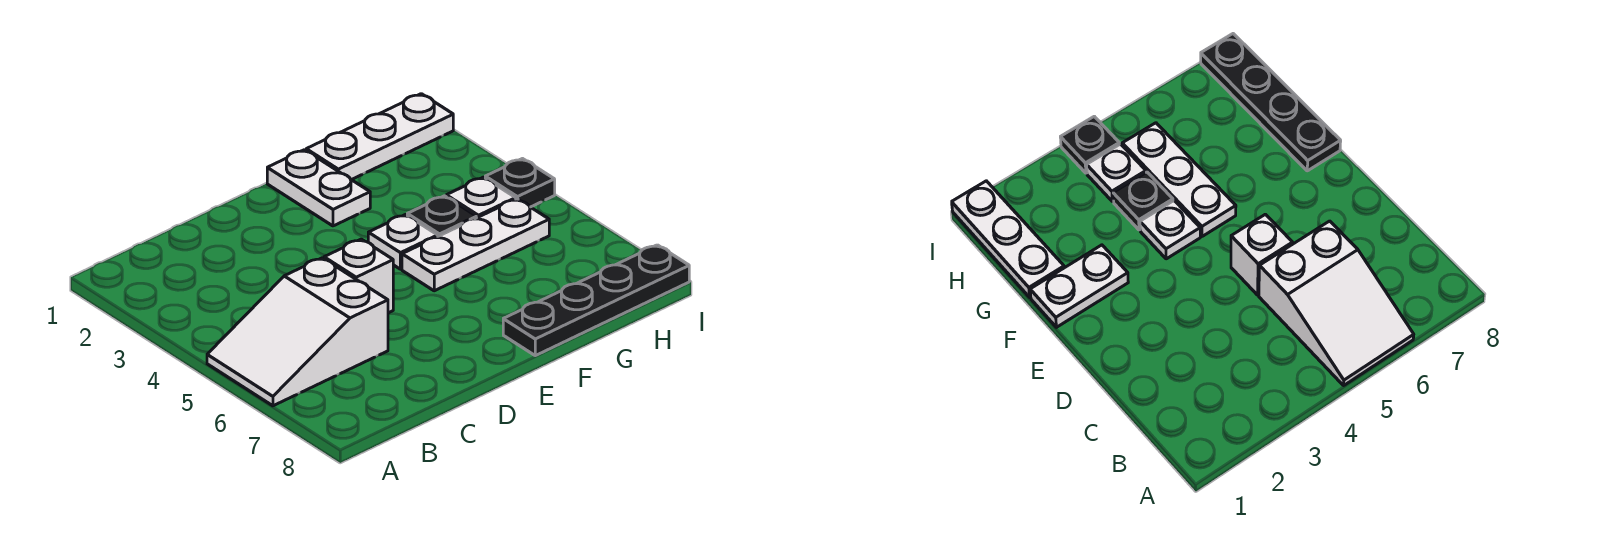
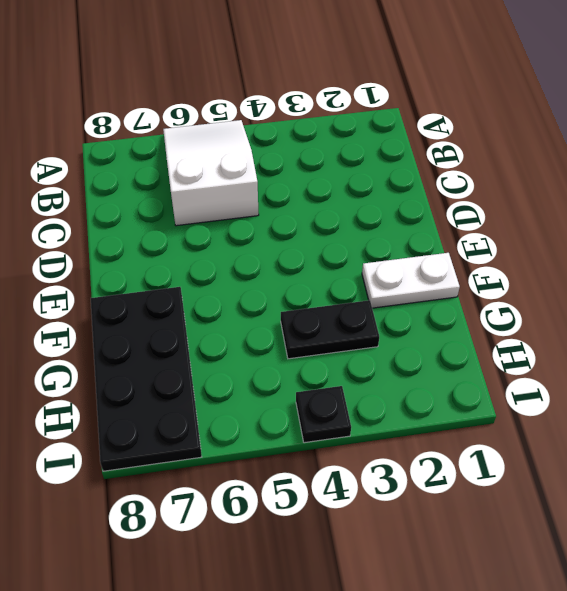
black plate F7:I8 level 1 -> black plate F8:I8 level 1
black plate G3:G4 level 1 -> black plate G4 level 1
none -> white brick D5 level 1
none -> white plate F4 level 1

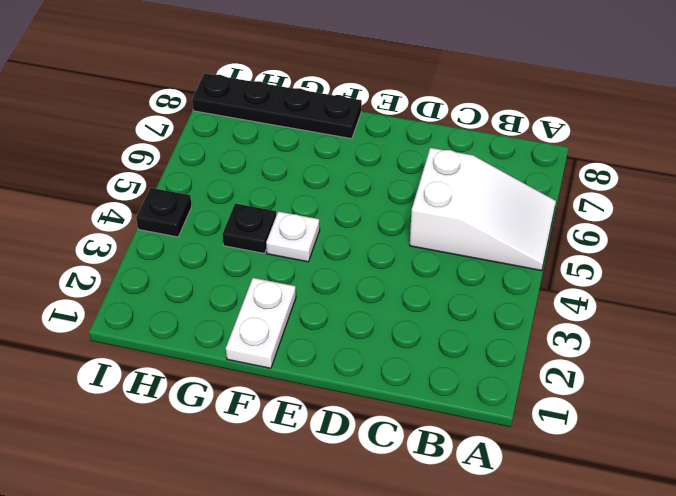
none -> white brick D5 level 1
none -> white plate F5:H5 level 1

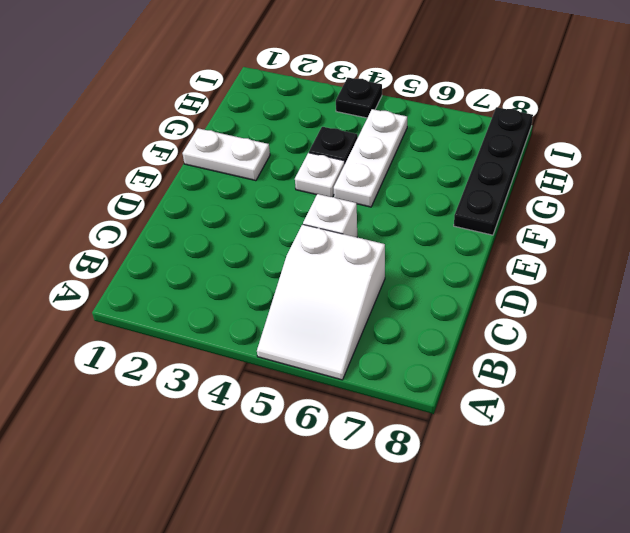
none -> white plate G1:I1 level 1
none -> white plate H4 level 1

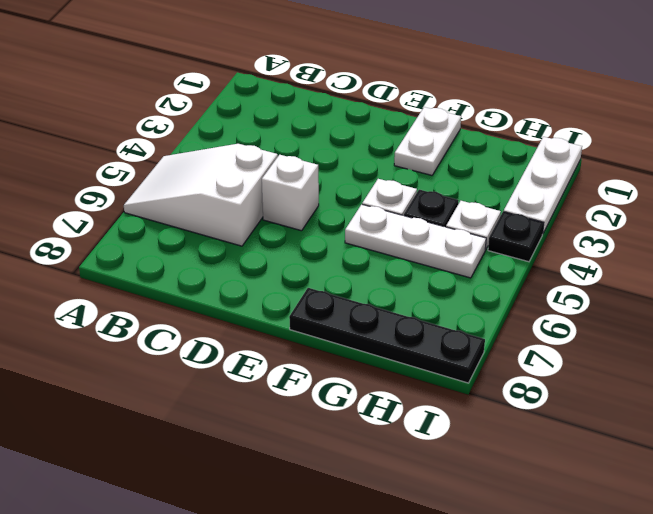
white plate I1:I3 level 1 -> white plate G1:I1 level 1

